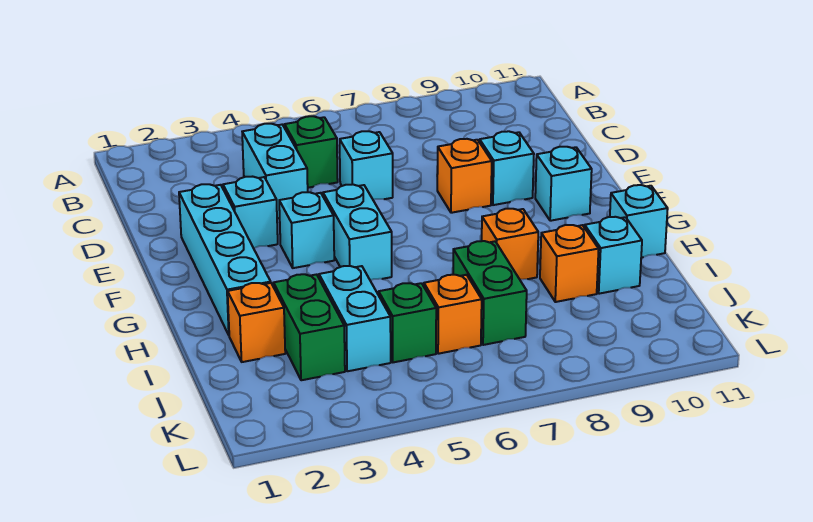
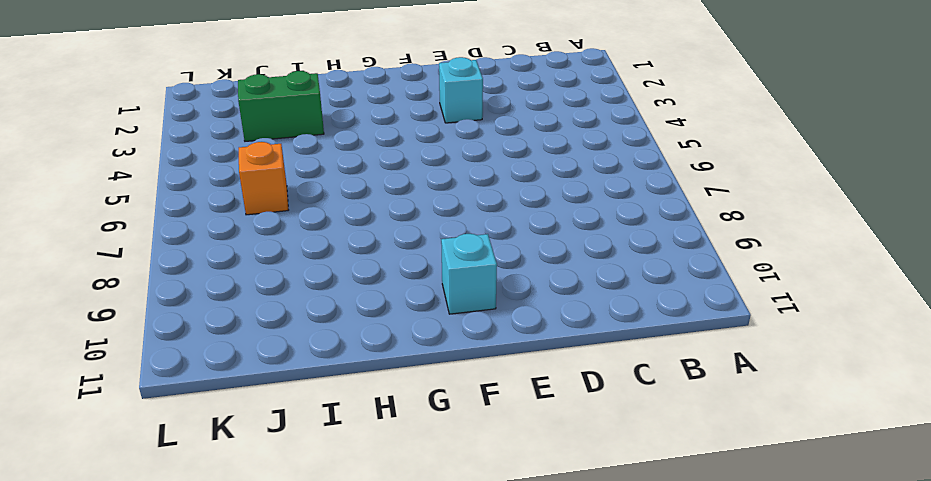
none -> cyan brick C4:D4 level 1
none -> green brick C5 level 1
none -> cyan brick D6 level 1

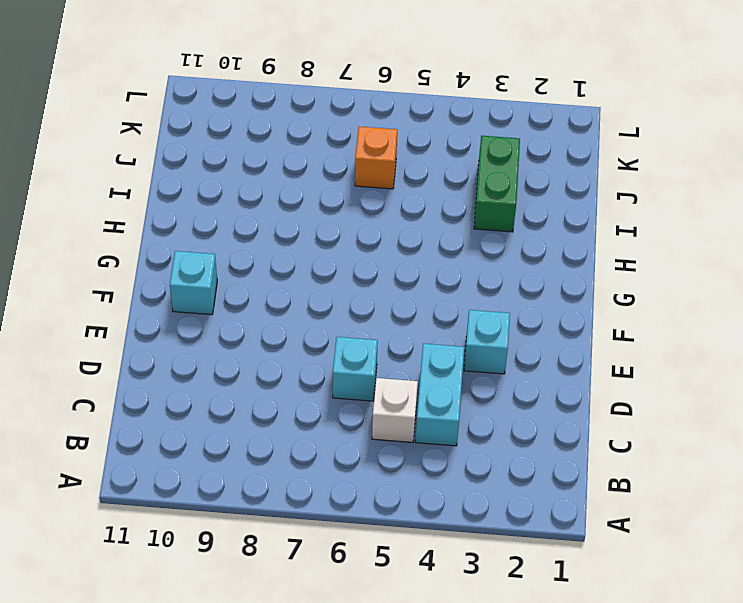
white brick C5 level 1 -> green brick C5 level 1
none -> cyan brick E2:H2 level 1
none -> orange brick E8 level 1
none -> cyan brick E9 level 1

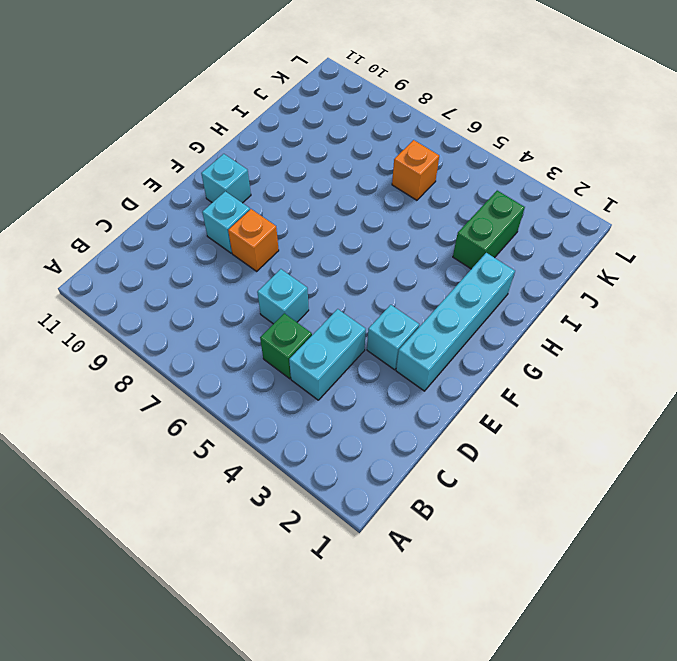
none -> cyan brick F4 level 1
none -> cyan brick F5:G5 level 1
none -> orange brick H8 level 1

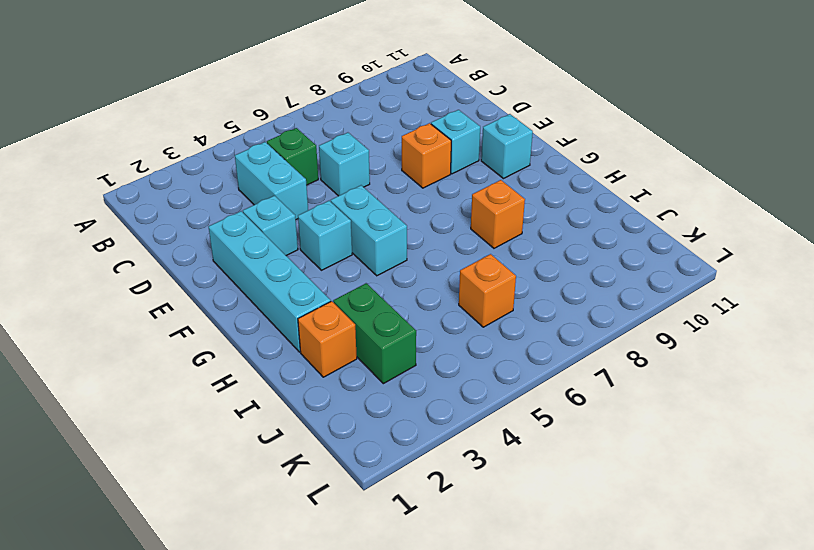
none -> cyan brick H11 level 1
none -> cyan brick I4:J4 level 1
none -> green brick I7:J7 level 1

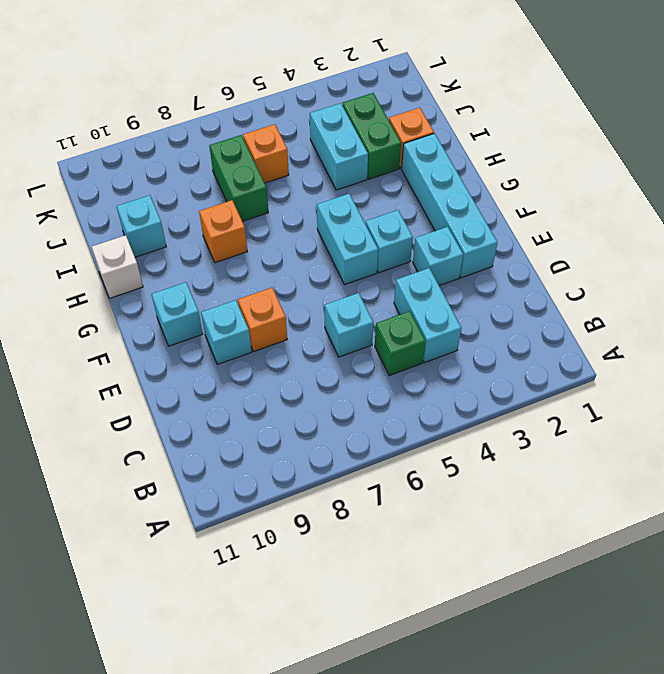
white brick H11 level 1 -> cyan brick H11 level 1
none -> orange brick I9 level 1
none -> green brick J5 level 1

